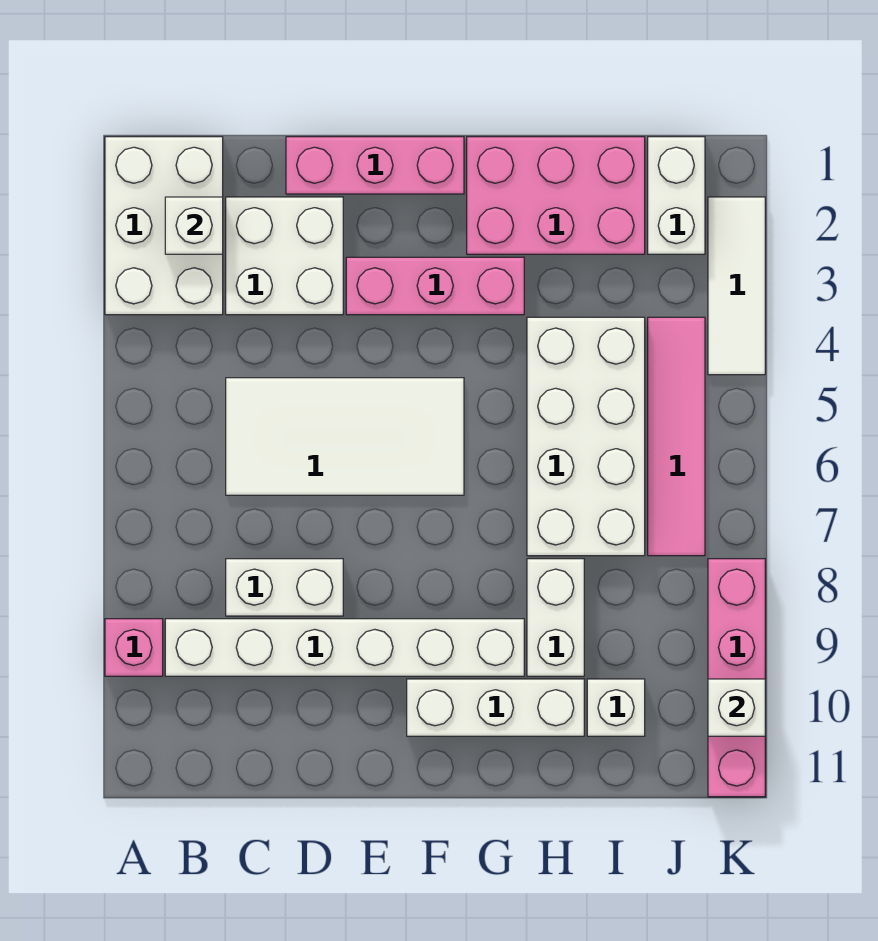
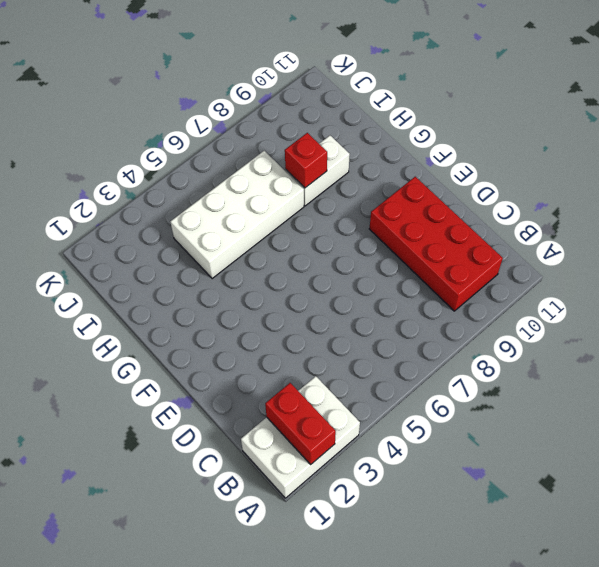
red brick A2:B2 level 2 -> white brick B2 level 2
red brick B9:E10 level 1 -> white brick B9:G9 level 1
red brick H8 level 2 -> none
none -> pink brick A9 level 1
none -> white brick C2:D3 level 1
none -> white tile C5:F6 level 1

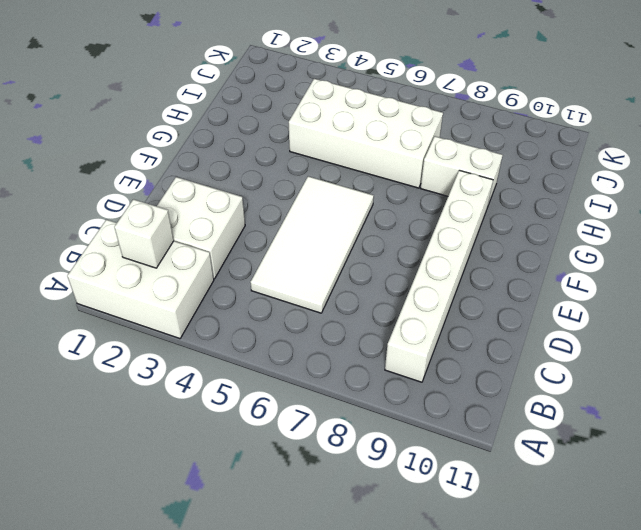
none -> pink brick A9 level 1
none -> white brick C8:D8 level 1
none -> pink brick D1:F1 level 1

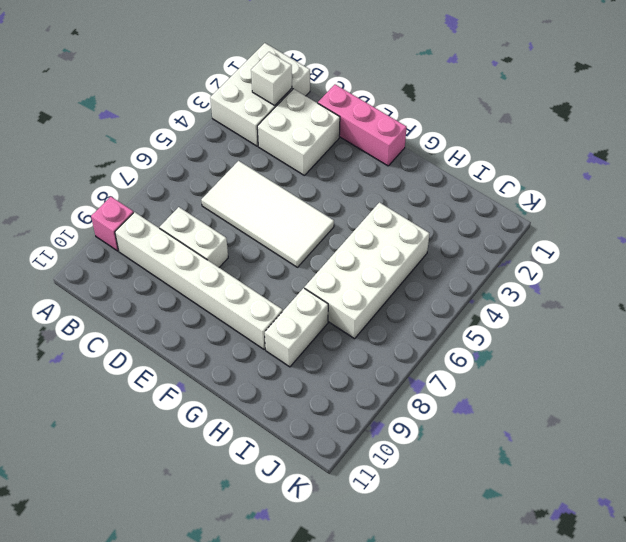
none -> pink brick E3:G3 level 1
none -> white brick F10:H10 level 1
none -> pink brick G1:I2 level 1

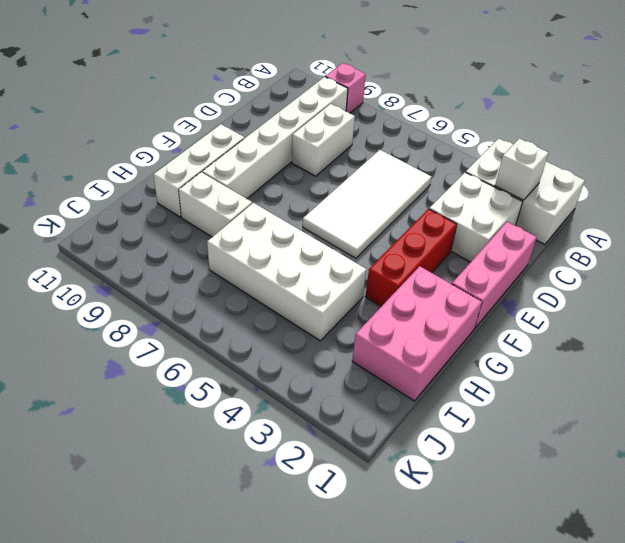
red brick E3:G3 level 1 -> pink brick E3:G3 level 1
none -> white brick I10 level 1
none -> white brick J1:J2 level 1
none -> pink tile J4:J7 level 1

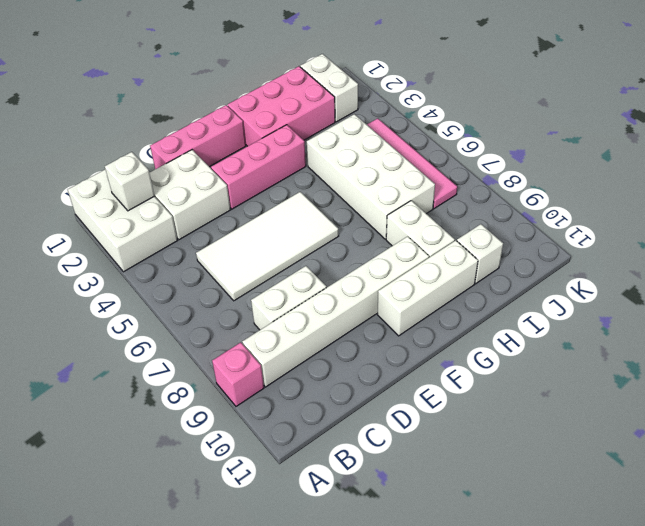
none -> white tile K2:K4 level 1
none -> pink brick K8:K11 level 1
none -> white brick K10 level 2

